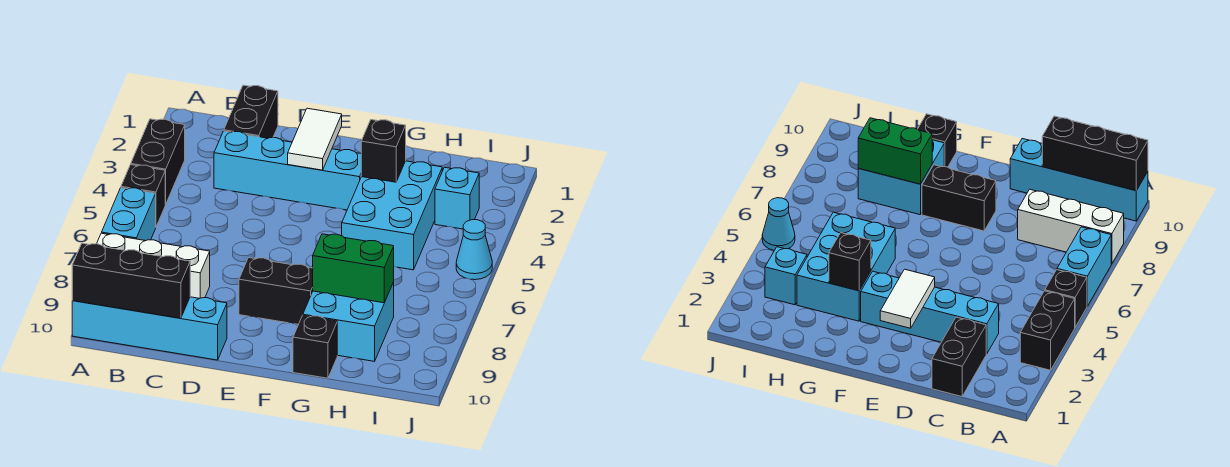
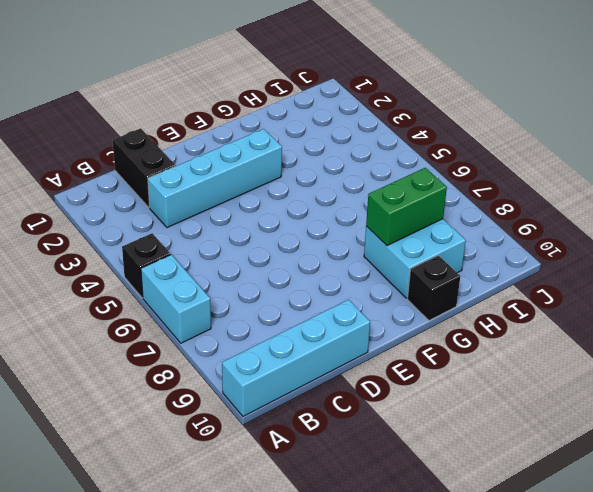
none -> black brick A3:A4 level 1
none -> white brick A8:C8 level 1
none -> black brick E8:F8 level 1

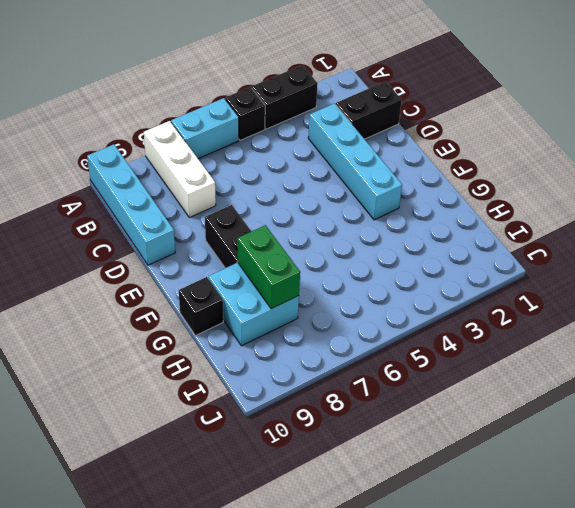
none -> cyan brick G3:H5 level 1
none -> cyan brick I3 level 1
none -> cyan cone J5 level 1

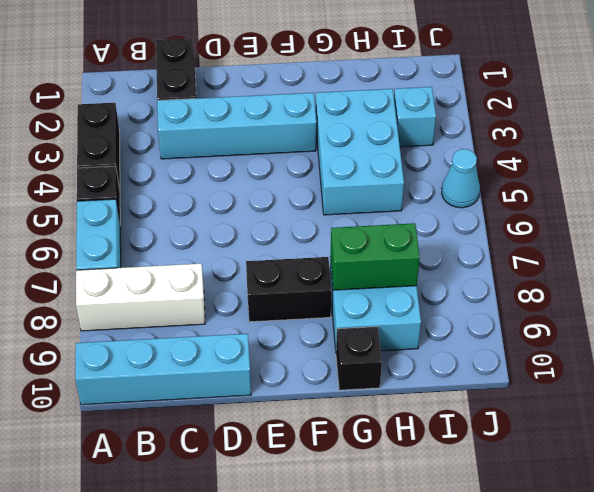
none -> black brick A10:C10 level 2
none -> white tile E2:E3 level 2
none -> black brick G3 level 2

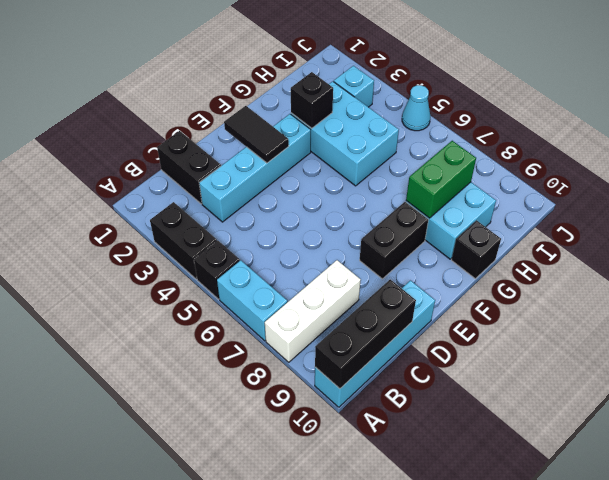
black tile E2:E3 level 2 -> white tile E2:E3 level 2

